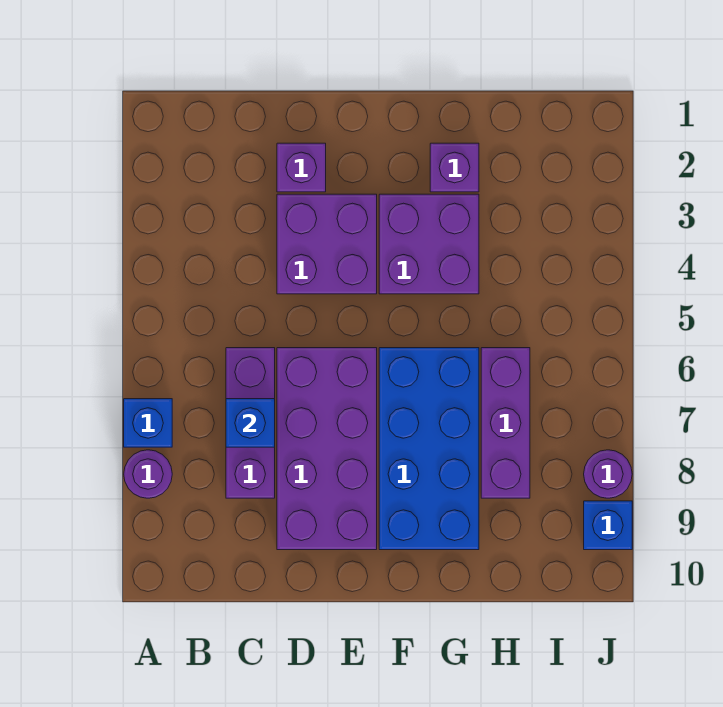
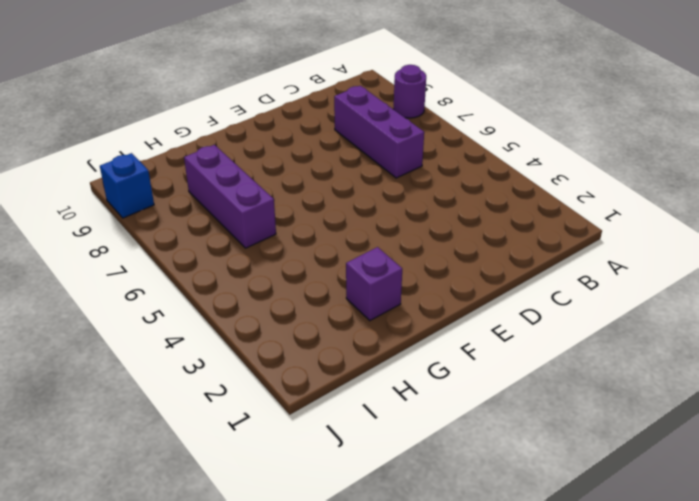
none -> blue brick A7 level 1
none -> purple brick D2 level 1
none -> purple brick D3:E4 level 1

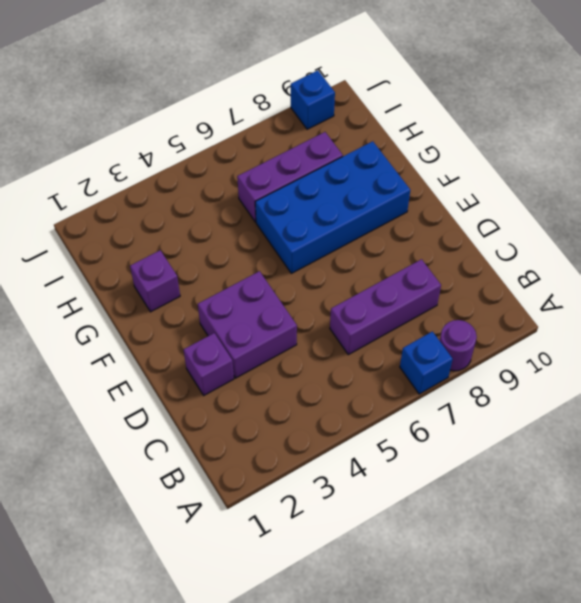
none -> purple brick D6:E9 level 1
none -> purple brick F3:G4 level 1
none -> purple round brick J8 level 1

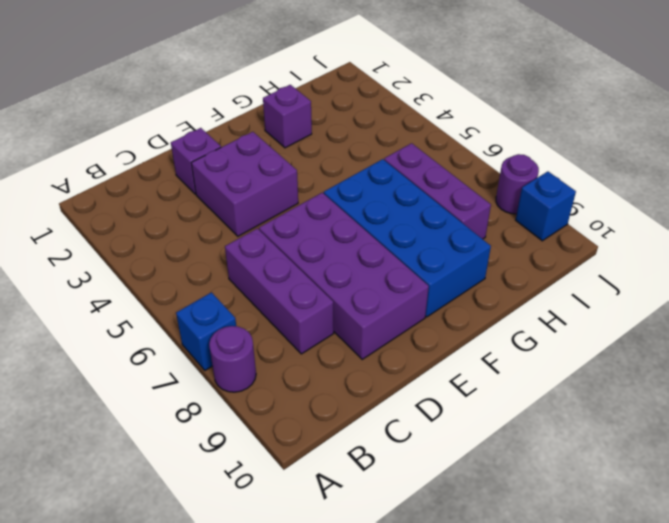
none -> purple brick F3:G4 level 1
none -> blue brick C7 level 2

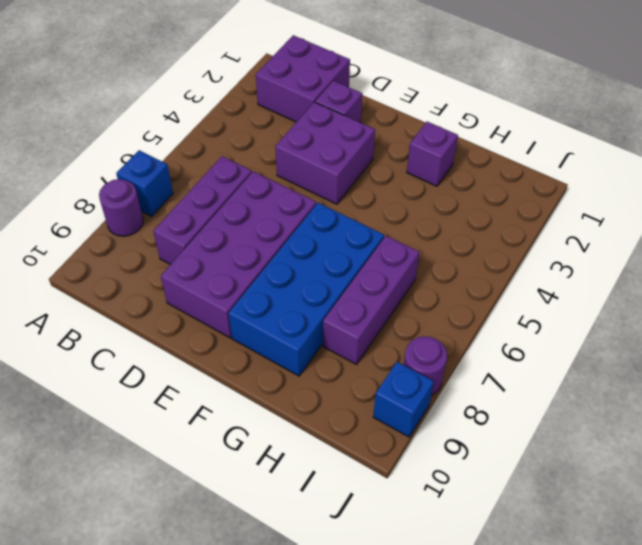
purple brick B1:C2 level 1 -> purple brick F3:G4 level 1
none -> blue brick C7 level 2

